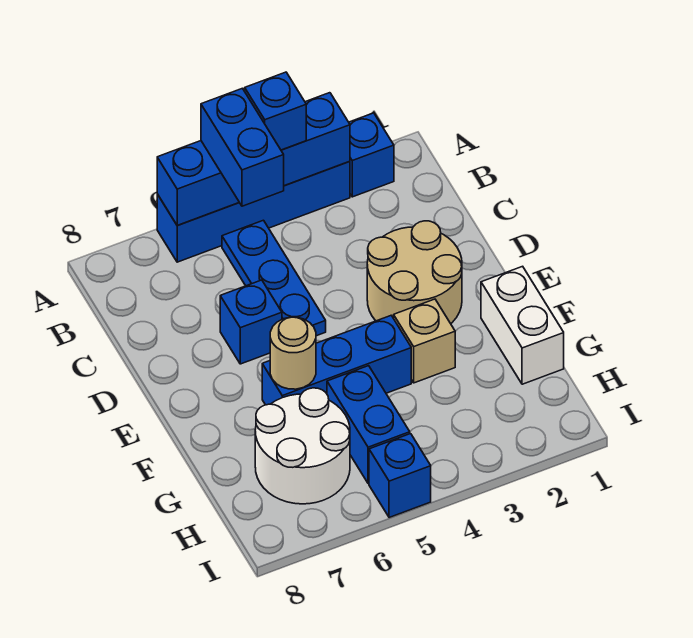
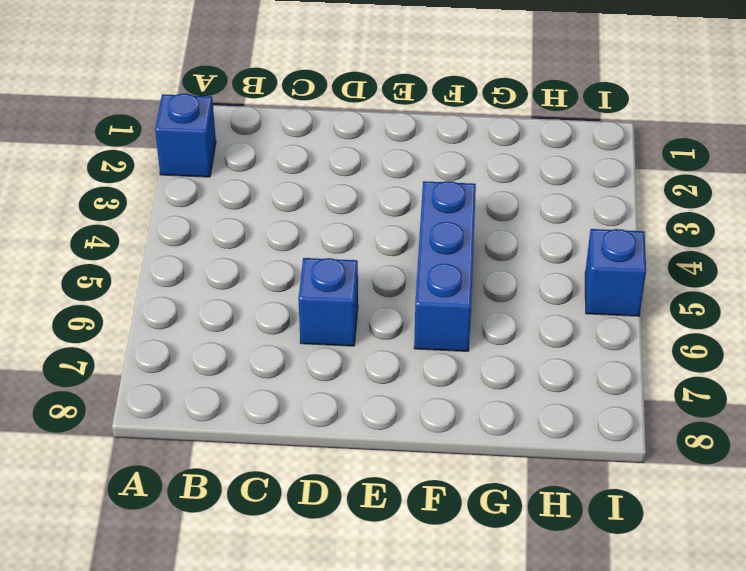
none -> blue brick A3:A6 level 1
none -> blue plate B5:D5 level 1
none -> tan round brick D2:E3 level 1

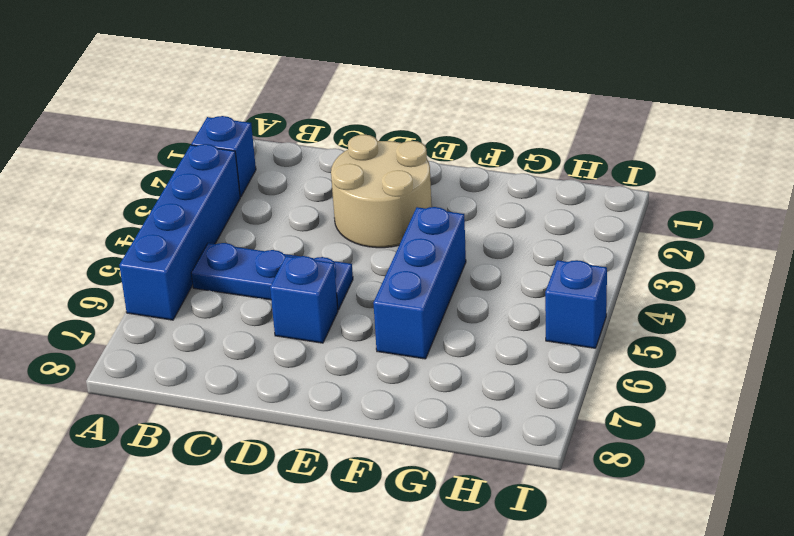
none -> white brick F1:G1 level 1
none -> tan brick F3 level 1
none -> blue brick G5:H5 level 1

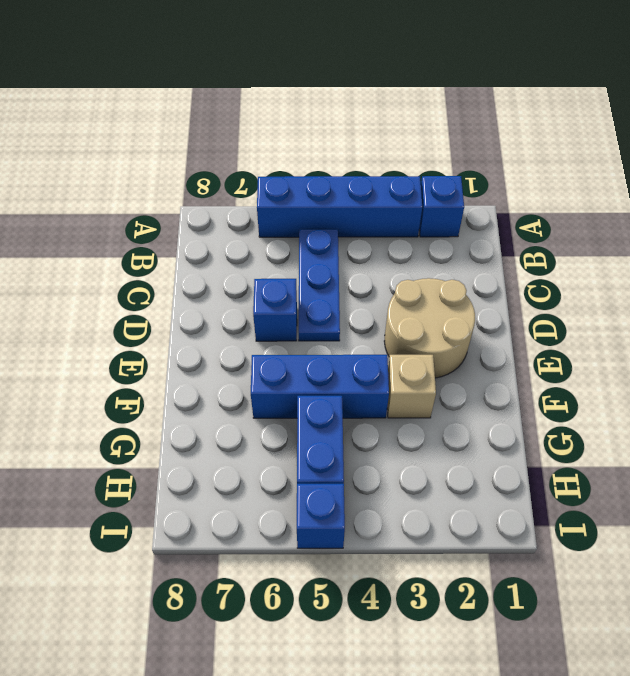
none -> white brick F1:G1 level 1
none -> white round brick G6:H7 level 1
none -> blue brick A3:A6 level 2

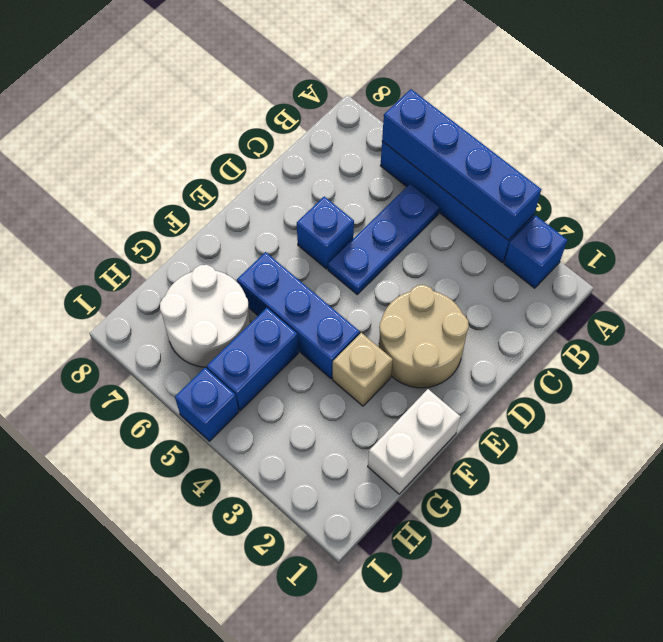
none -> tan round brick F6 level 2
none -> blue brick A4 level 3
none -> blue brick A5:B5 level 3

